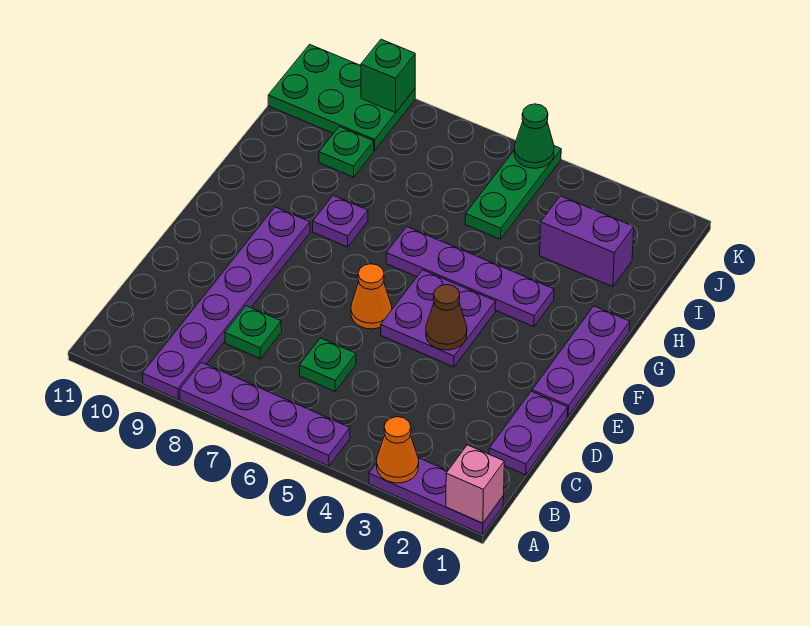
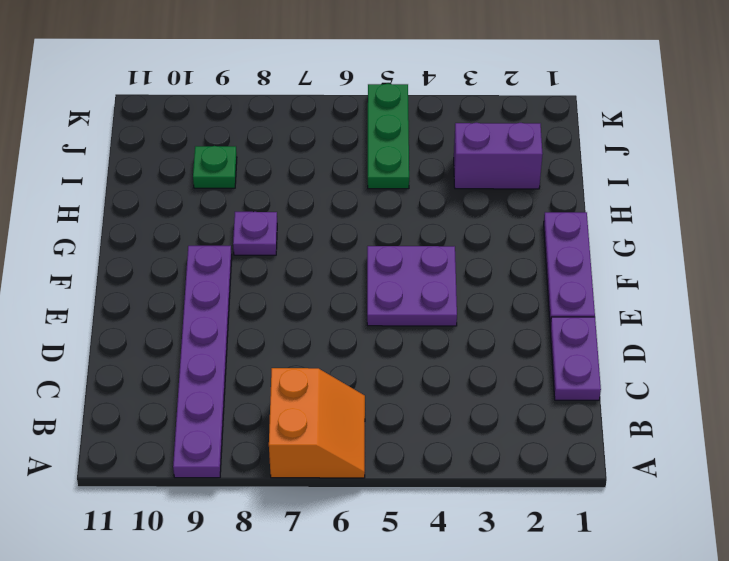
orange slope A6:B7 level 1 top 7 -> purple plate A5:A8 level 1
none -> purple plate A1:A3 level 1
none -> green plate C6 level 1
none -> green plate C8 level 1

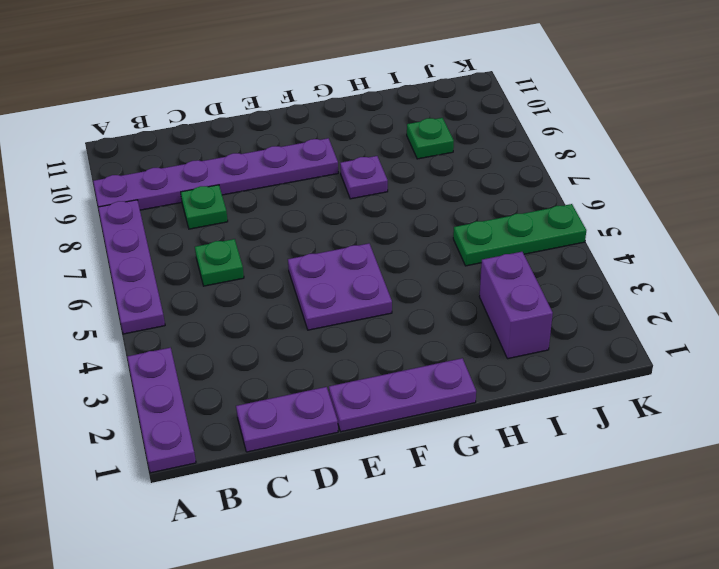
none -> orange cone E6 level 1
none -> purple plate G3:G6 level 1
none -> green plate J9:K11 level 1

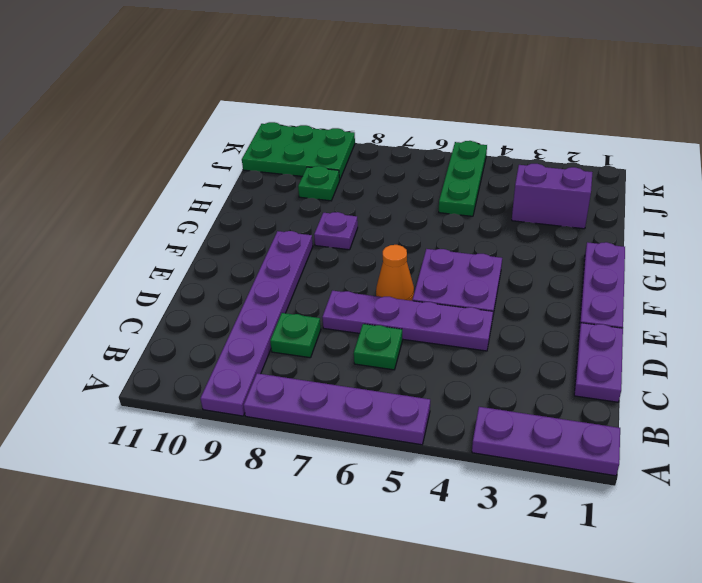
purple plate D4:D7 level 1 -> purple plate G3:G6 level 1
none -> pink brick A1 level 2
none -> orange cone A3 level 2
none -> brown cone E4 level 2

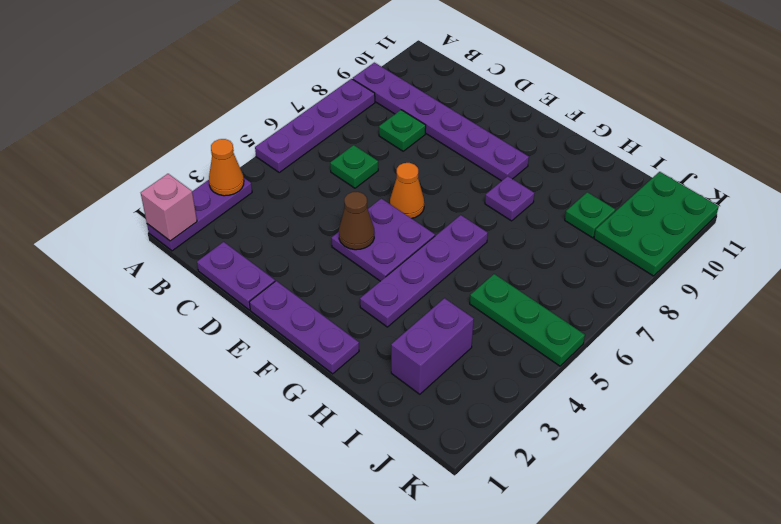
none -> green cone K5 level 2
none -> green brick K9 level 2

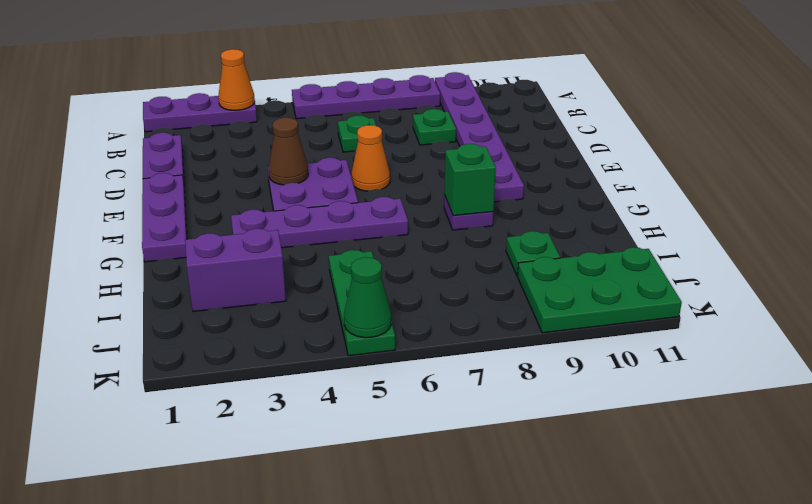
green brick G8 level 2 -> green brick K9 level 2
none -> pink brick A1 level 2

